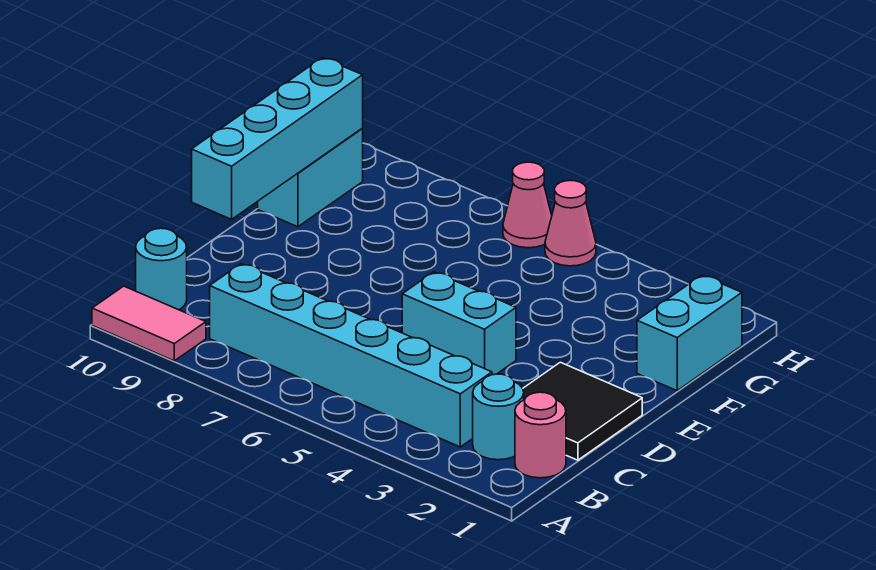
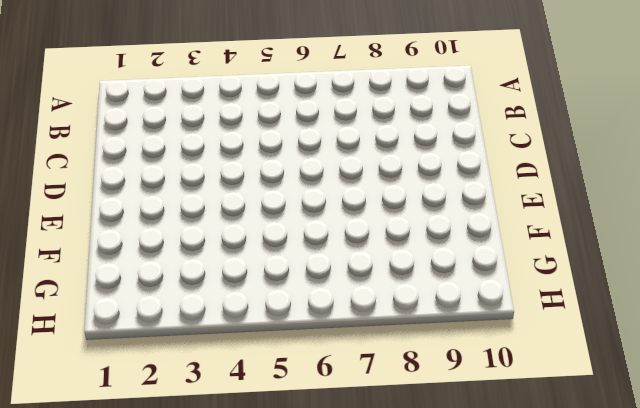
none -> pink tile A9:A10 level 1
none -> pink round brick B1 level 1
none -> cyan round brick B2 level 1

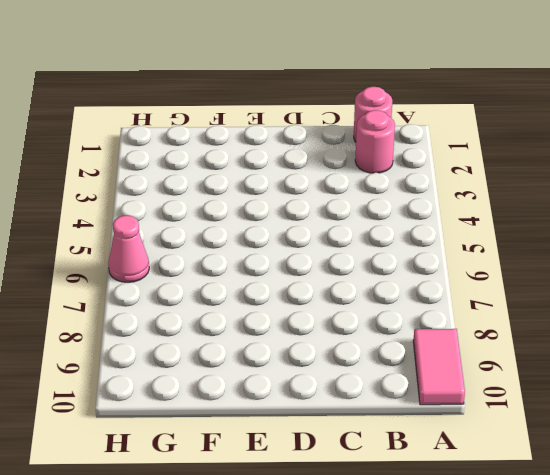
pink round brick B2 level 1 -> cyan round brick B2 level 1
none -> cyan brick B3:B8 level 1
none -> cyan round brick B10 level 1
none -> black tile C1:D2 level 1

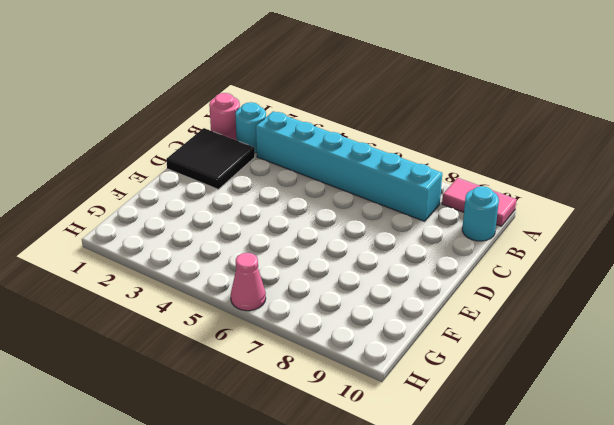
none -> cyan brick D4:D5 level 1
none -> cyan brick F1:G1 level 1
none -> cyan brick F10:G10 level 1

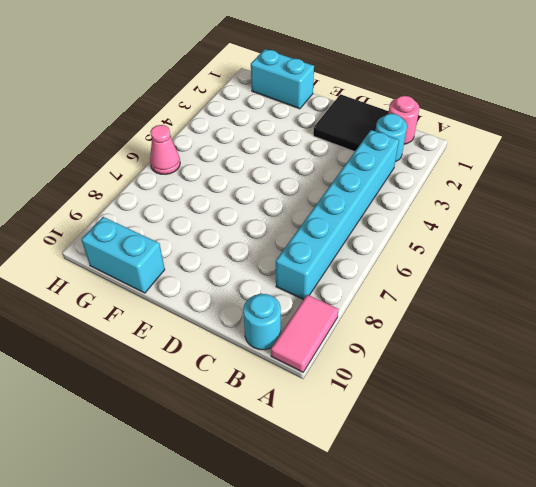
none -> cyan brick D4:D5 level 1
none -> pink cone H5 level 1
none -> cyan brick D10:G10 level 2

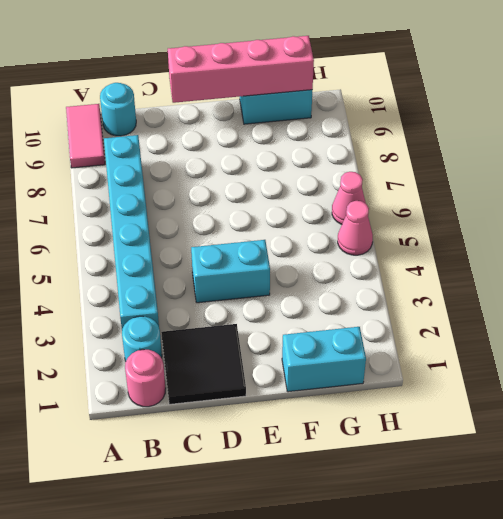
cyan brick D4:E4 level 1 -> cyan brick D4:D5 level 1
pink brick D10:G10 level 2 -> cyan brick D10:G10 level 2

